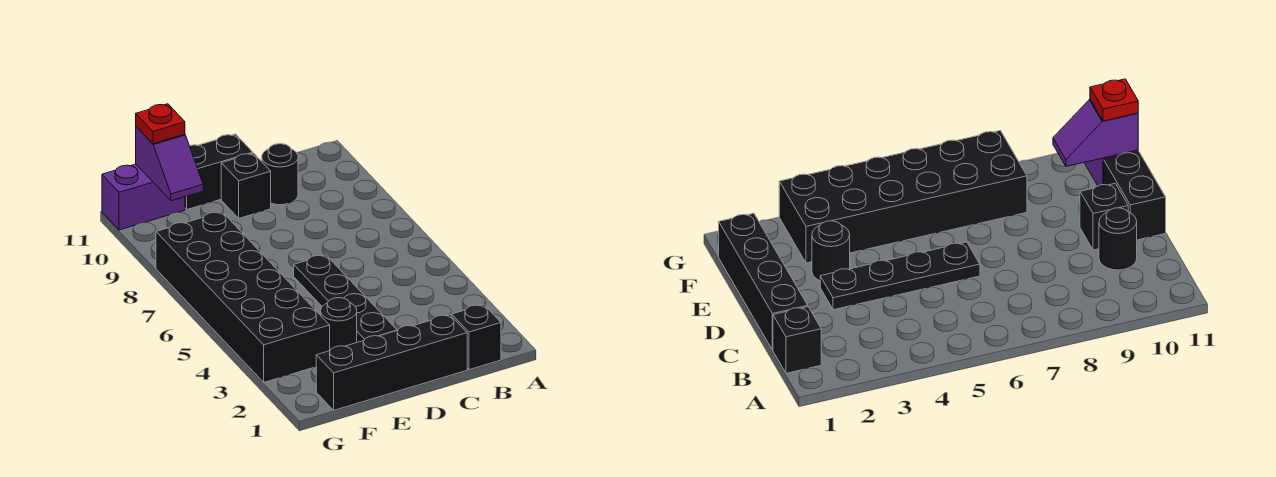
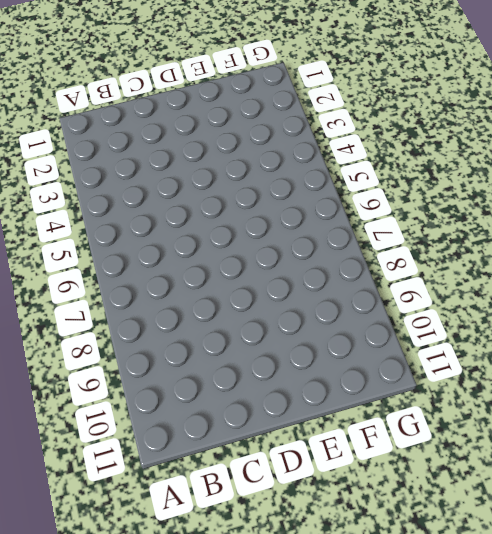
none -> black brick B1 level 1
none -> black brick C1:F1 level 1

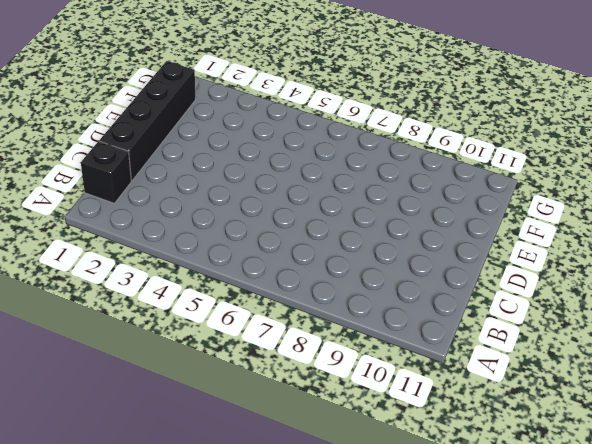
none -> black round brick C10 level 1
none -> black plate D3:D6 level 1

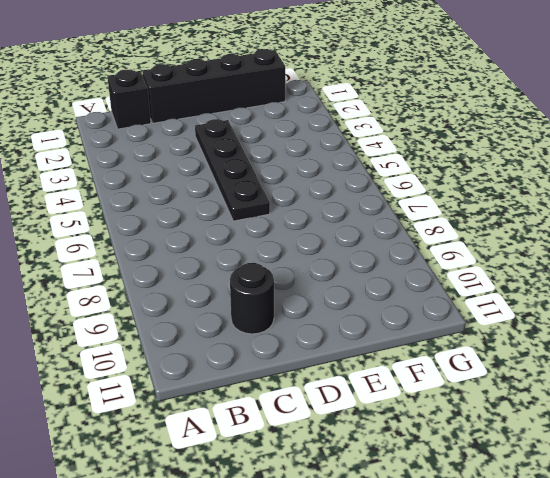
none -> black brick D10 level 1
none -> black brick D11:E11 level 1

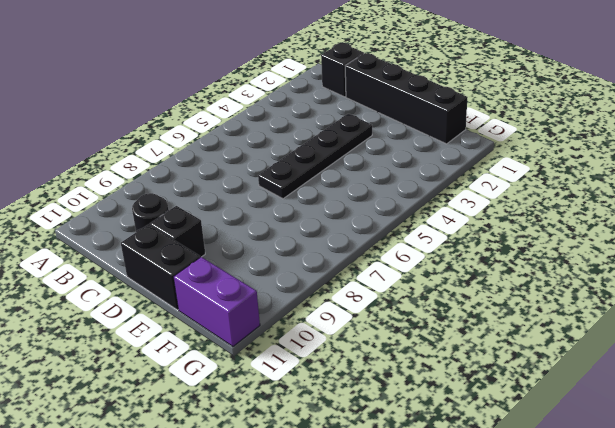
none -> black round brick E3 level 1
none -> black brick F3:G8 level 1

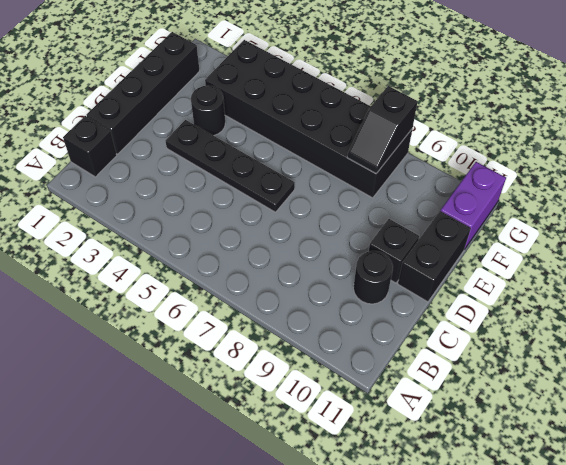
black slope F8:G8 level 2 top G -> none
none -> purple slope F10:F11 level 2 top 11
none -> red plate F11 level 3

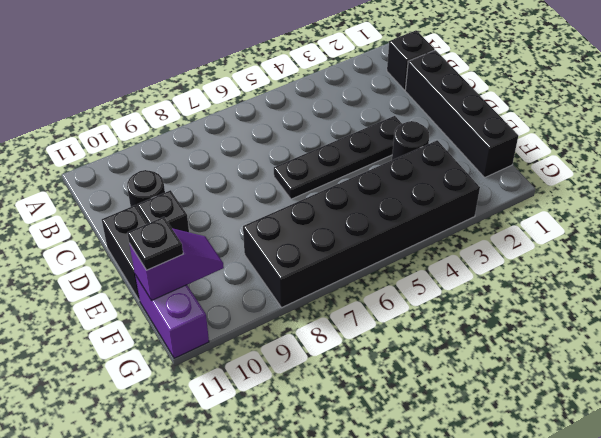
black plate F11 level 3 -> red plate F11 level 3

